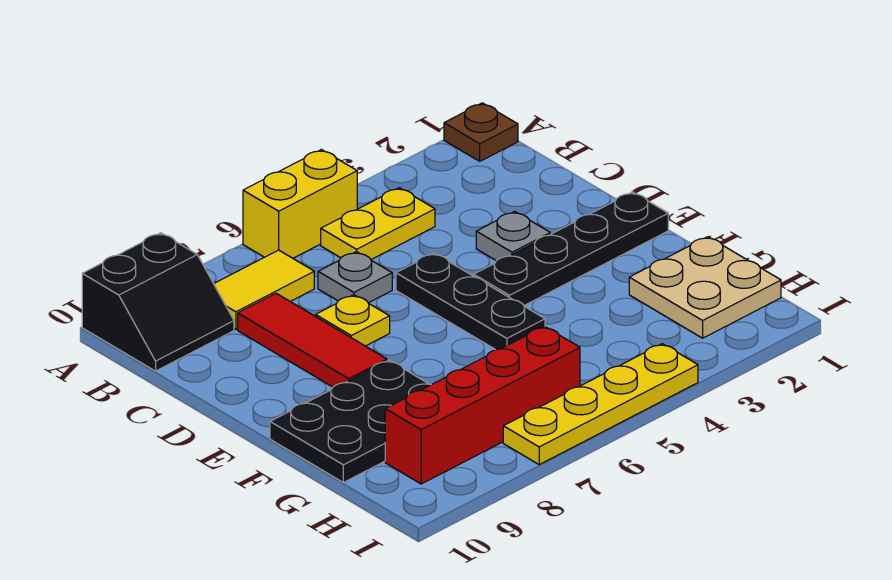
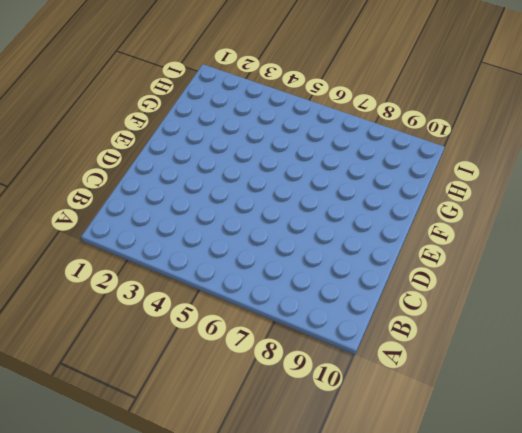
none -> brown plate A1 level 1
none -> yellow brick A5:A6 level 1
none -> black slope A9:B10 level 1 top A

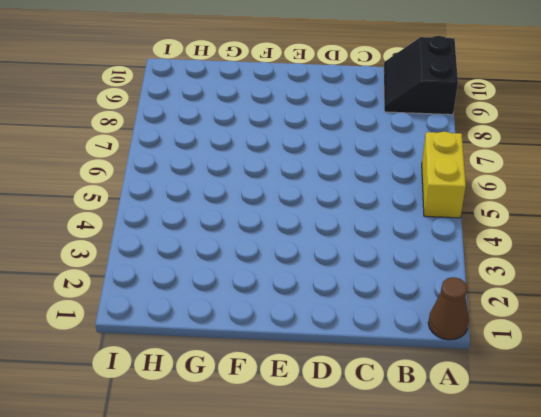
brown cone A1 level 1 -> brown plate A1 level 1
none -> yellow plate B4:B5 level 1
none -> yellow tile B7:B8 level 1
none -> grey plate C6 level 1

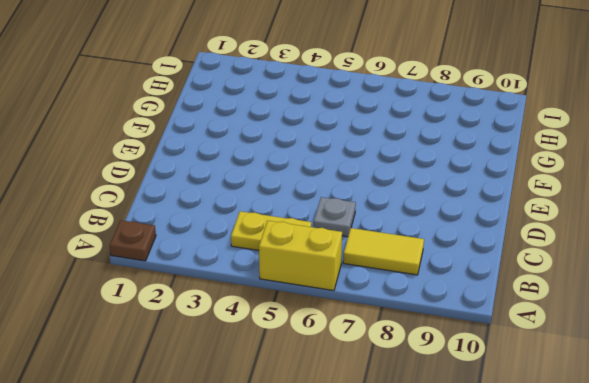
none -> black slope A9:B10 level 1 top A
none -> red tile C8:E8 level 1
none -> grey plate D3 level 1

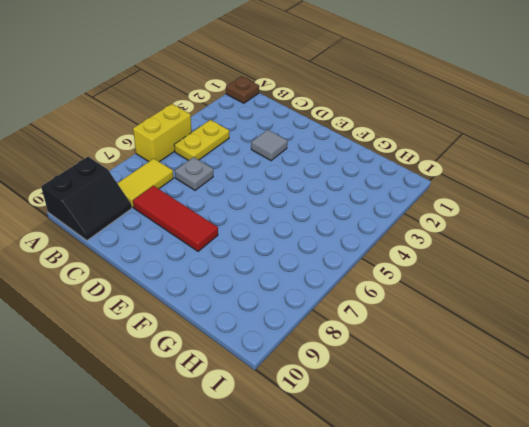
grey tile D3 level 1 -> grey plate D3 level 1
none -> black plate D5:F5 level 1
none -> yellow plate D7 level 1
none -> black plate E1:E4 level 1

